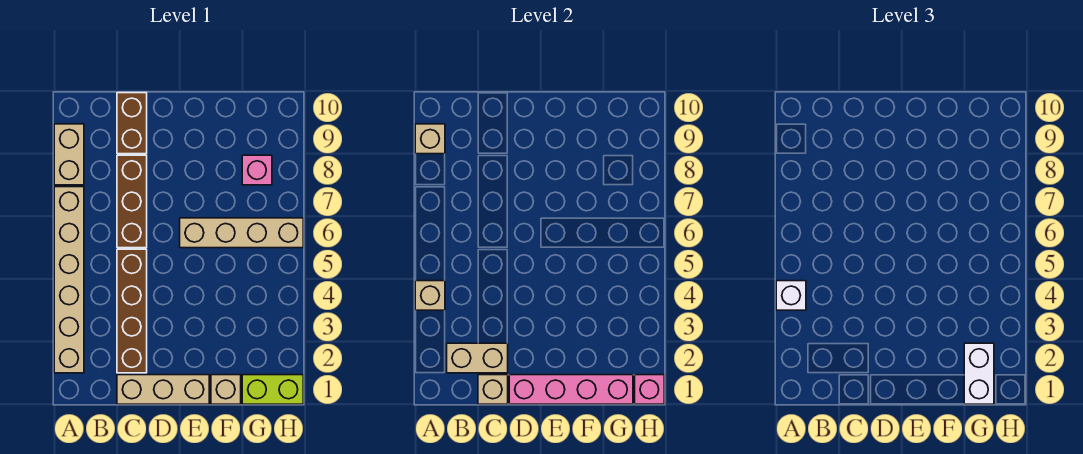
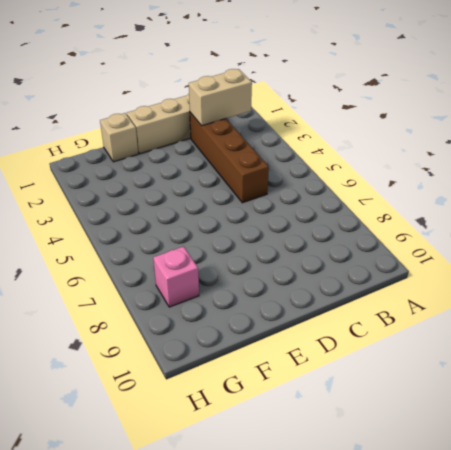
none -> tan brick A2:A7 level 1
none -> tan brick A8:A9 level 1
none -> brown brick C6:C8 level 1

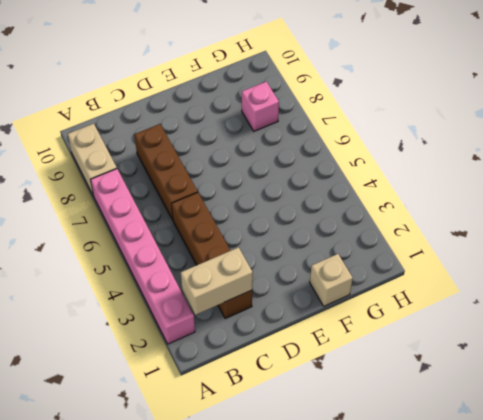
pink brick A2:A7 level 1 -> tan brick A2:A7 level 1
none -> tan brick C1:E1 level 1
none -> brown brick C9:C10 level 1
none -> tan brick E6:H6 level 1

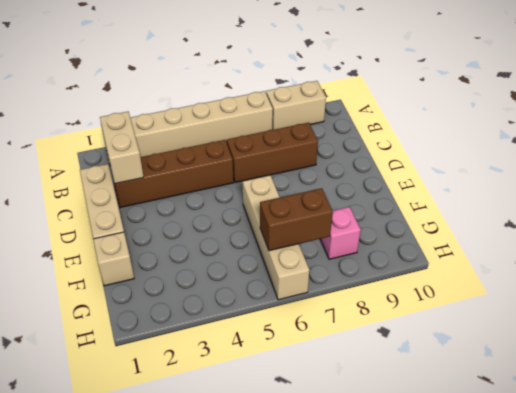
brown brick G6:G7 level 2 -> brown brick C9:C10 level 1
none -> lime brick G1:H1 level 1
none -> tan brick A4 level 2
none -> tan brick A9 level 2

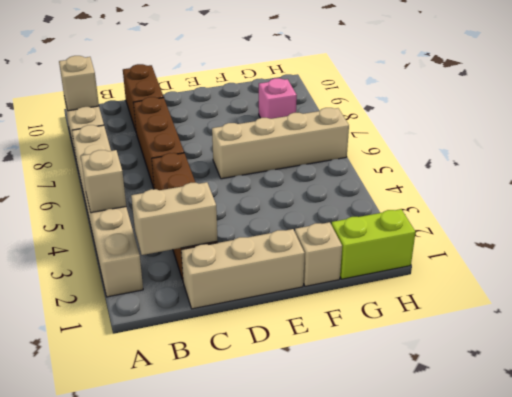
none -> tan brick C1 level 2
none -> pink brick D1:G1 level 2
none -> pink brick H1 level 2

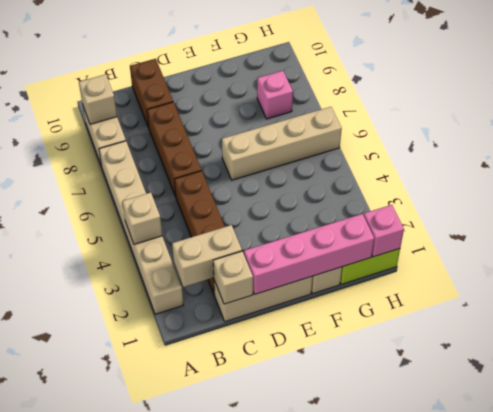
none -> white brick A4 level 3
none -> white brick G1:G2 level 3

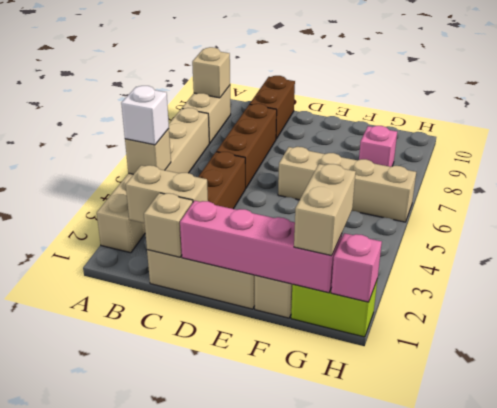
tan brick G1:G2 level 3 -> white brick G1:G2 level 3

